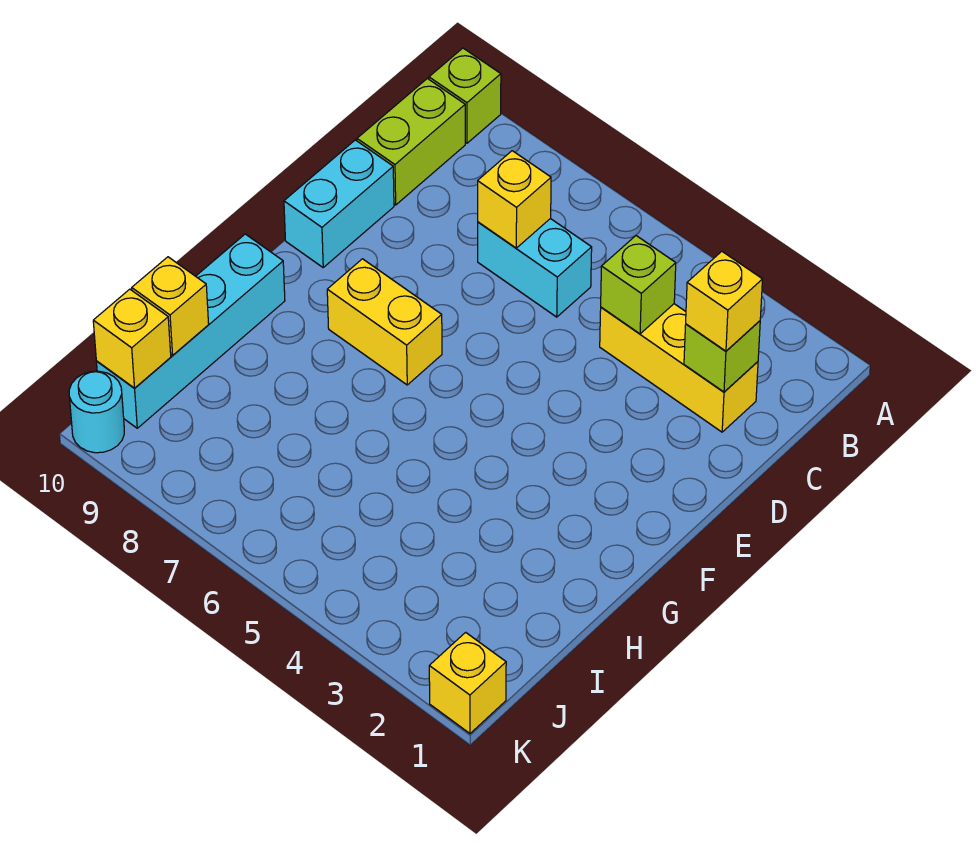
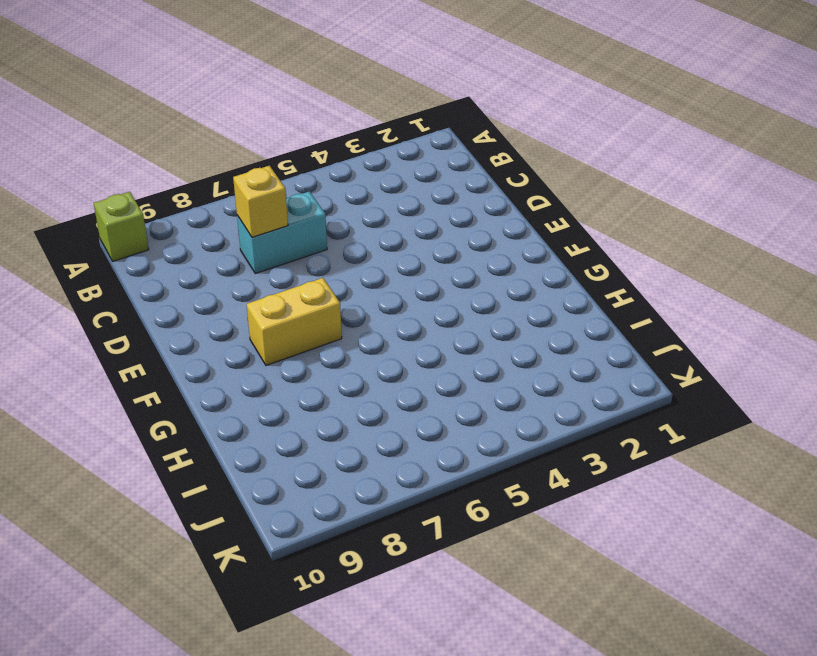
none -> lime brick B10:C10 level 1
none -> yellow brick C2:C4 level 1
none -> cyan brick D10:E10 level 1

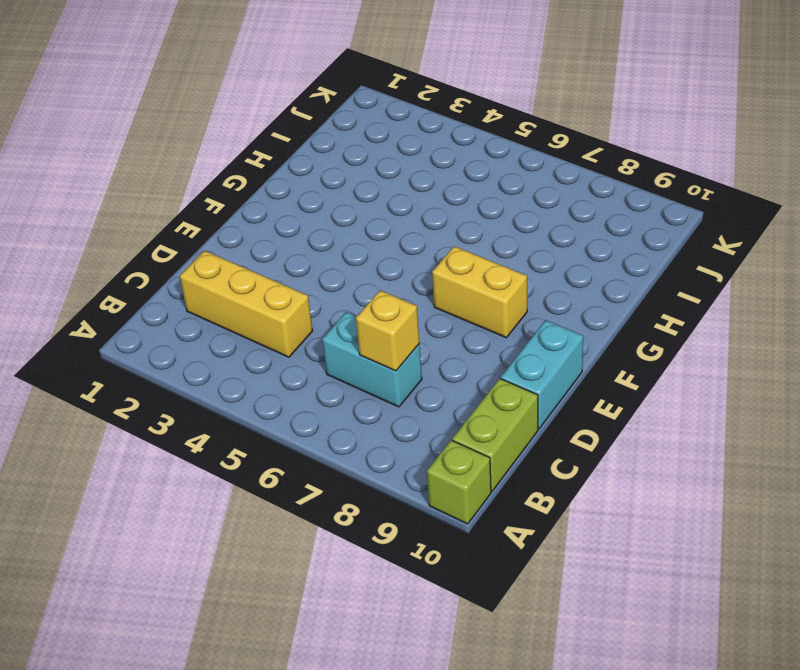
none -> cyan brick G10:J10 level 1
none -> yellow brick K1 level 1
none -> cyan round brick K10 level 1

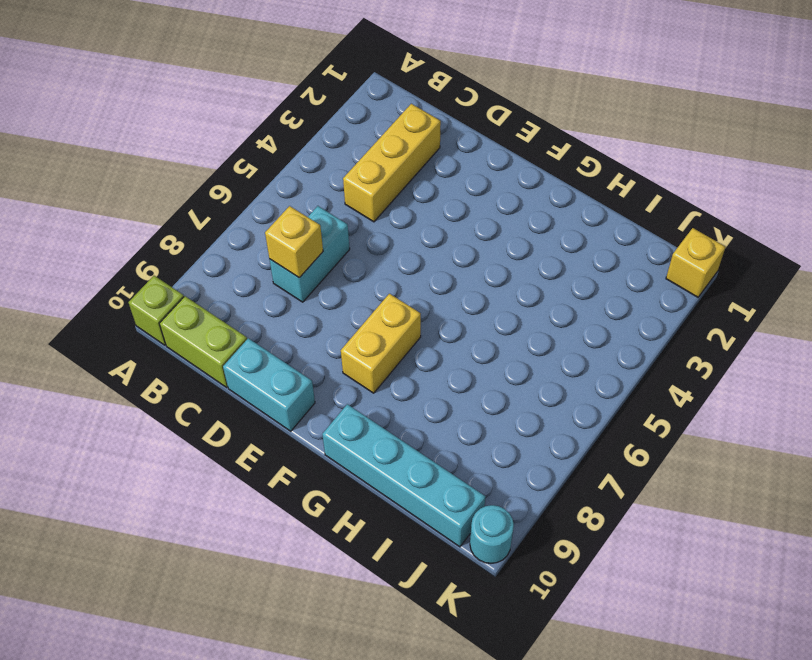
none -> lime brick C2 level 2
none -> lime brick C4 level 2
none -> yellow brick I10 level 2

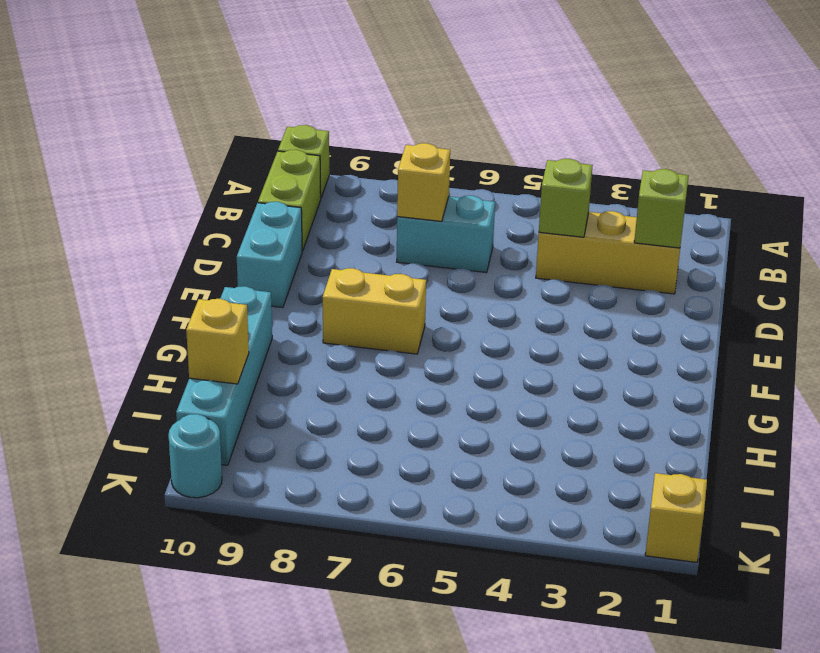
none -> yellow brick J10 level 2
none -> yellow brick C2 level 3

